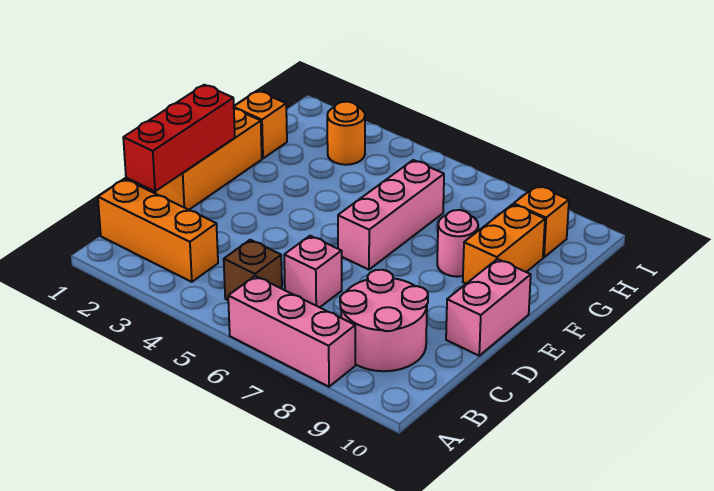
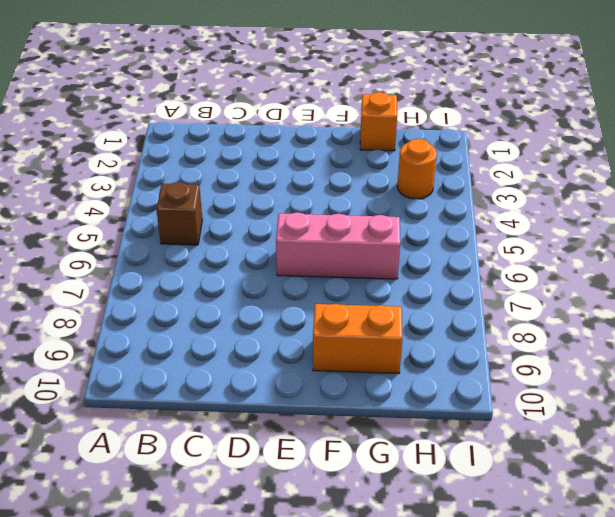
none -> pink brick A6:A8 level 1
none -> orange brick B1:B3 level 1
none -> pink round brick B8:C9 level 1

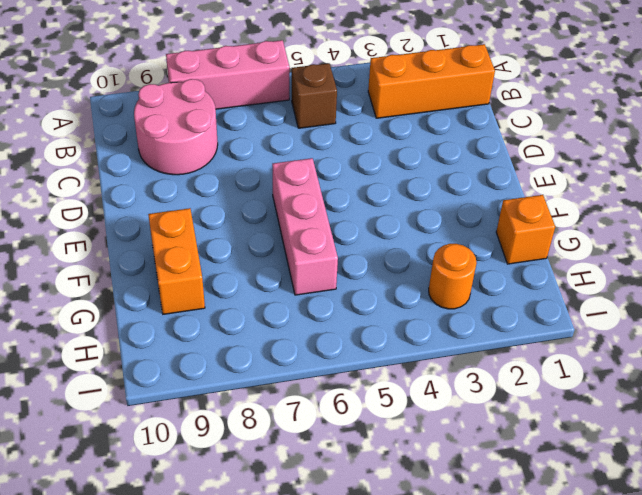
none -> pink brick C6 level 1
none -> orange brick D1:F1 level 1
none -> pink brick D10:E10 level 1

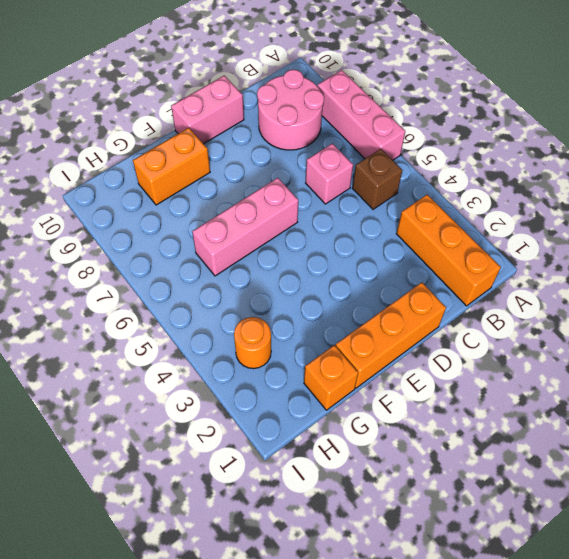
none -> pink round brick F8 level 1
none -> orange brick H9 level 1
none -> red brick C1:E1 level 2

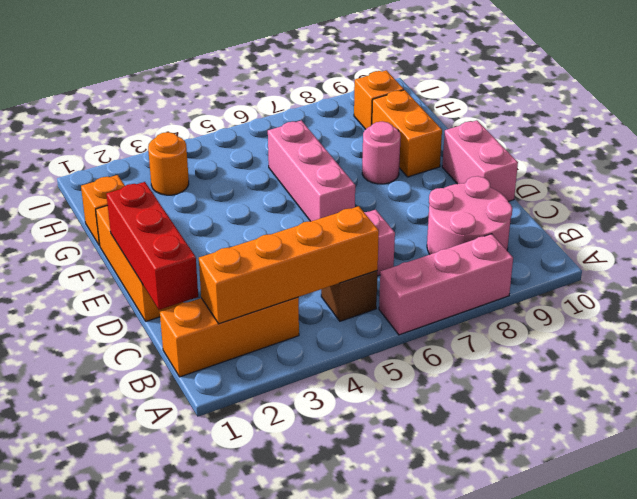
orange brick B2:B5 level 2 -> none

